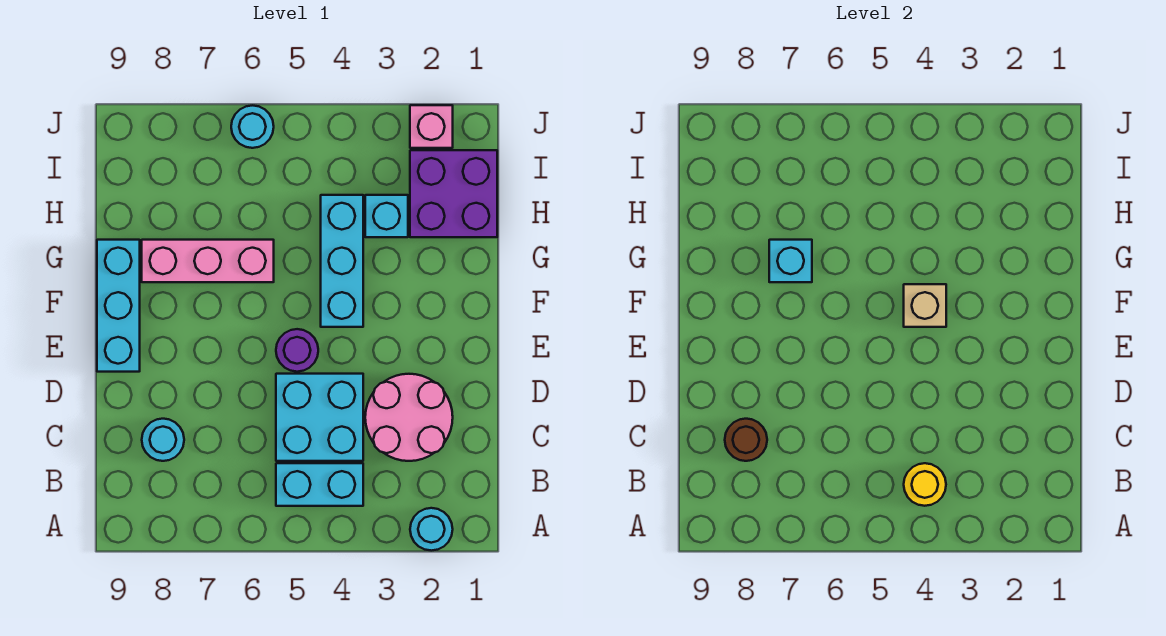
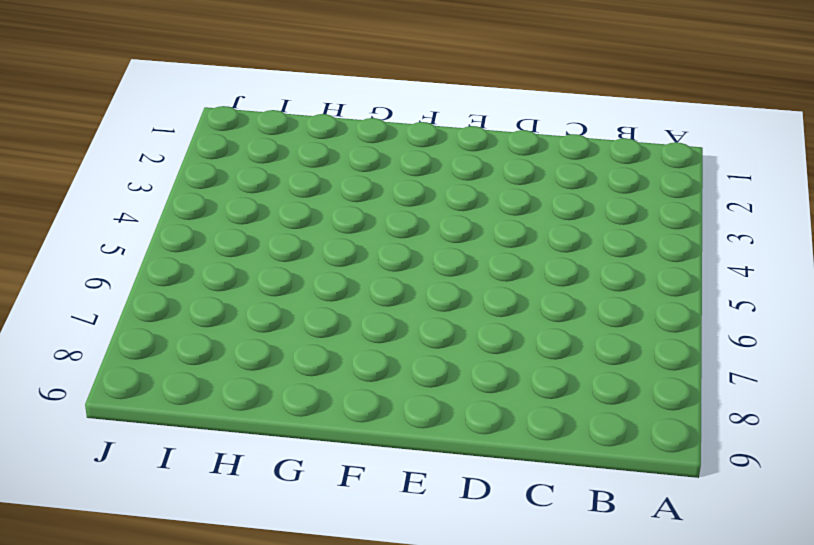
none -> cyan round brick A2 level 1
none -> cyan brick B4:B5 level 1
none -> pink round brick C2:D3 level 1

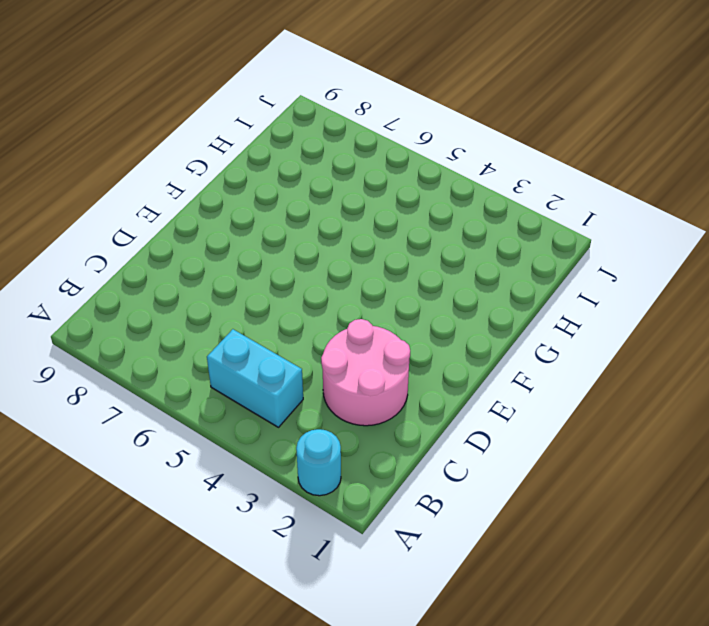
none -> cyan brick C4:D5 level 1
none -> cyan round brick C8 level 1
none -> purple round brick E5 level 1

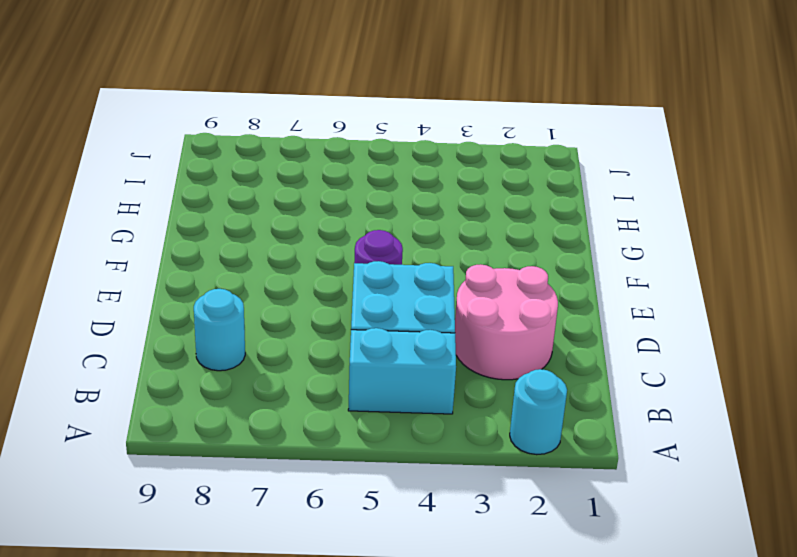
none -> cyan brick E9:G9 level 1
none -> cyan brick F4:H4 level 1
none -> pink brick G6:G8 level 1

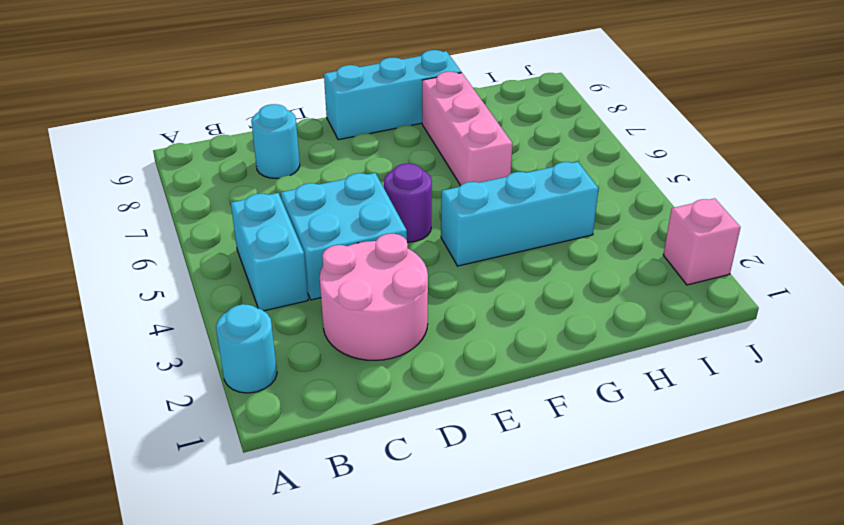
none -> purple brick H1:I2 level 1
none -> cyan brick H3 level 1
none -> cyan round brick J6 level 1

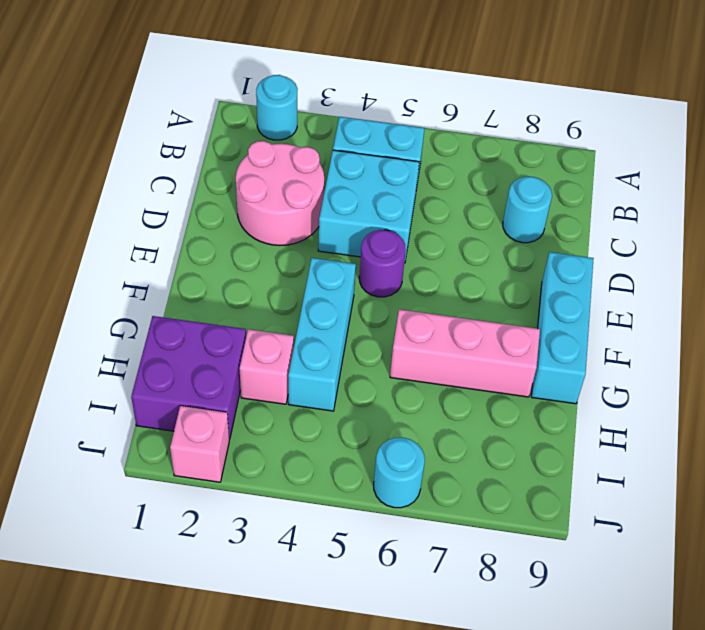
pink brick H3 level 1 -> cyan brick H3 level 1
none -> yellow round brick B4 level 2
none -> brown round brick C8 level 2
none -> tan brick F4 level 2

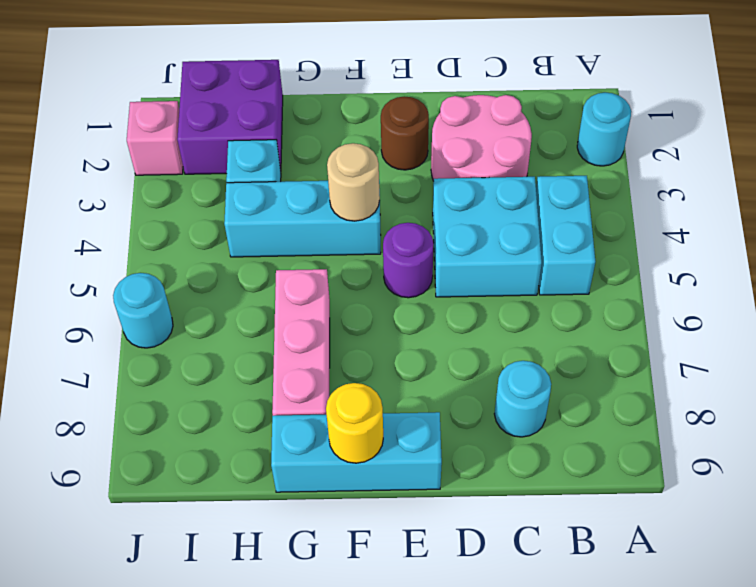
brown round brick E2 level 1 -> brown round brick C8 level 2
tan round brick F4 level 2 -> tan brick F4 level 2
yellow round brick F9 level 2 -> yellow round brick B4 level 2
none -> cyan brick G7 level 2

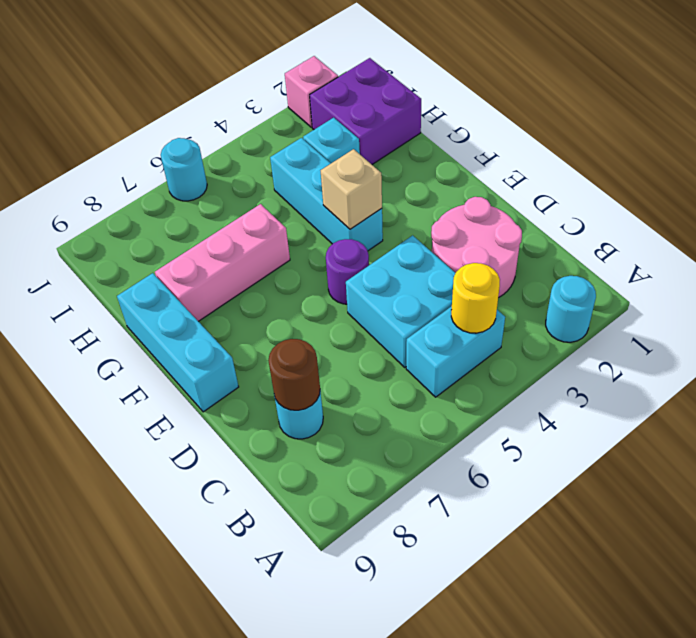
none -> cyan brick G7 level 2

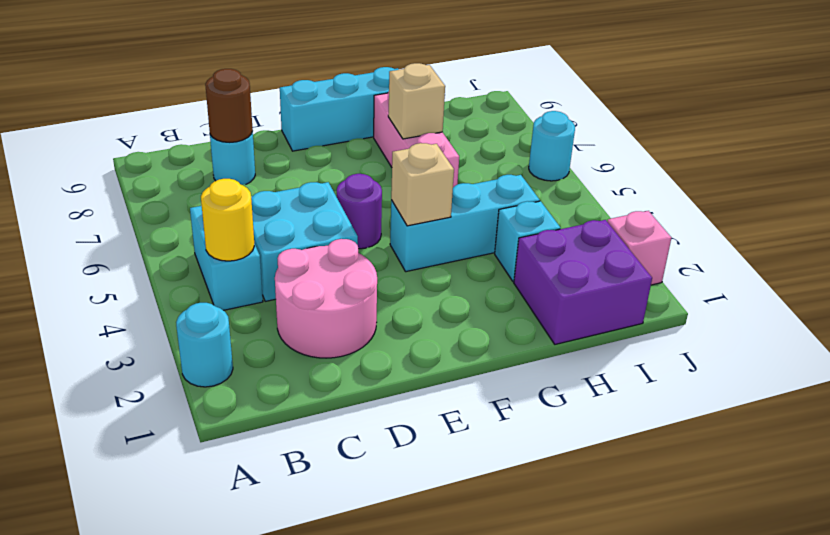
tan brick G7 level 2 -> cyan brick G7 level 2

